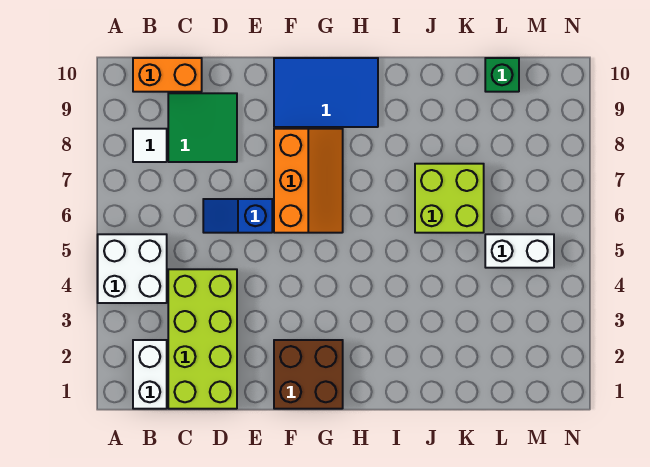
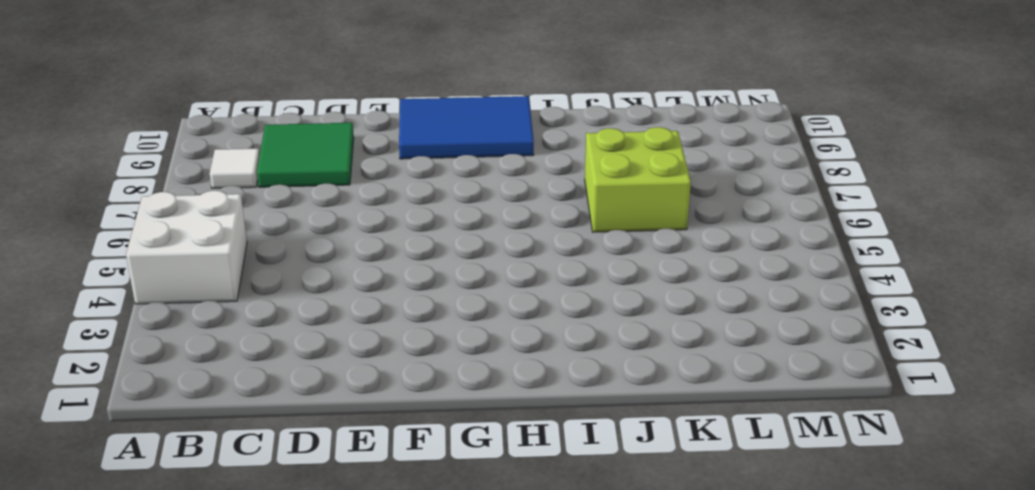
none -> white brick B1:B2 level 1
none -> orange brick B10:C10 level 1
none -> lime brick C1:D4 level 1

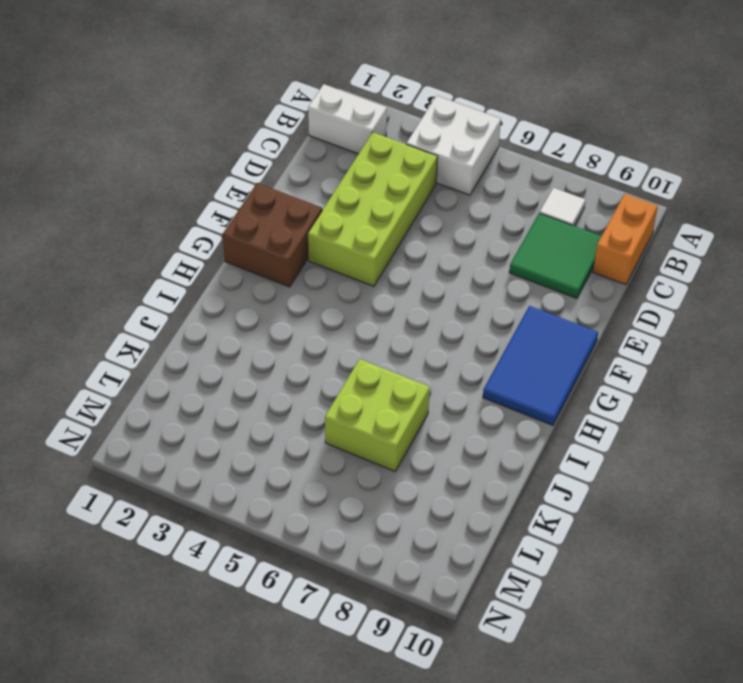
lime brick C3:F4 level 1 -> lime brick C1:D4 level 1
none -> blue slope D6:E6 level 1 top E
none -> orange slope F6:G8 level 1 top F
none -> white brick L5:M5 level 1

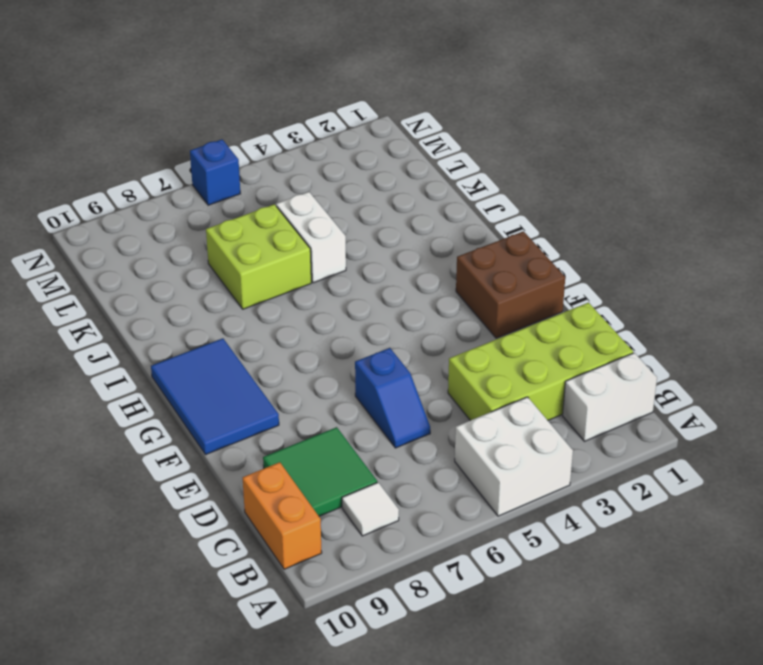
white brick J5:K5 level 1 -> white brick L5:M5 level 1
blue brick N6 level 1 -> none
none -> orange slope F6:G8 level 1 top F
none -> green brick L10 level 1

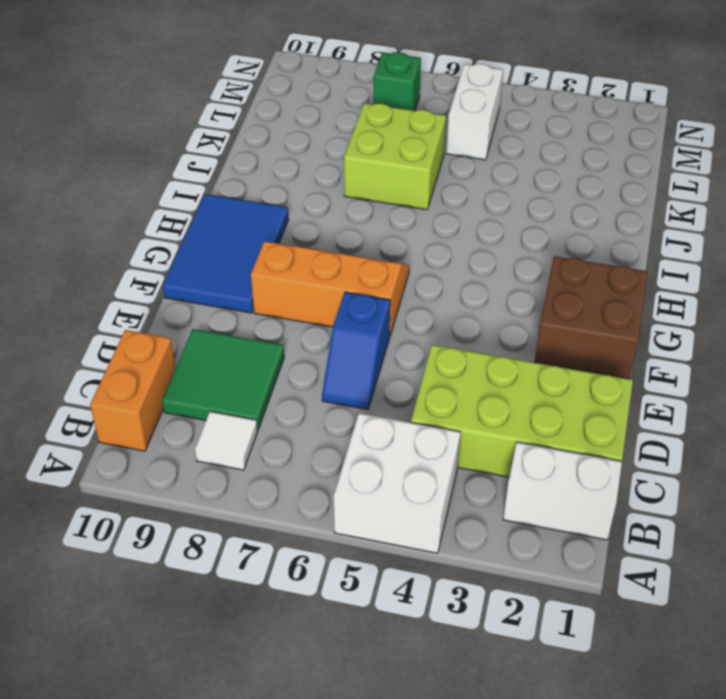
green brick M7 level 1 -> green brick L10 level 1

